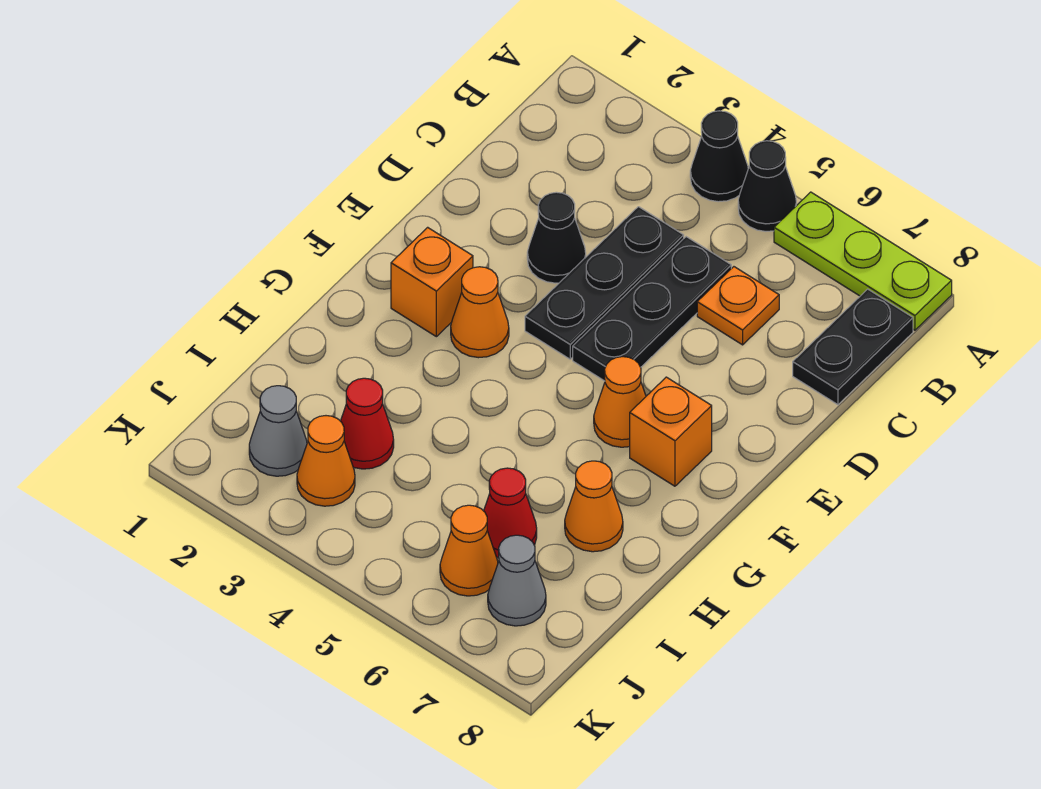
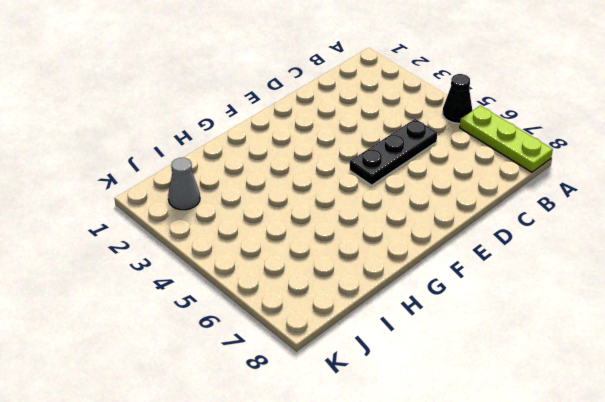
none -> black cone A4 level 1
none -> black plate B8:C8 level 1
none -> black plate C4:E4 level 1

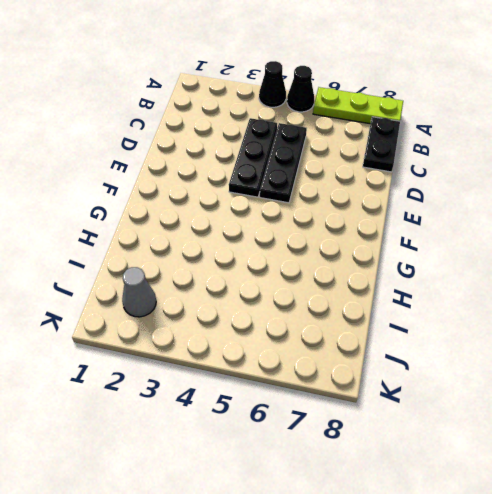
none -> orange plate C6 level 1
none -> black cone D3 level 1
none -> orange brick F2 level 1

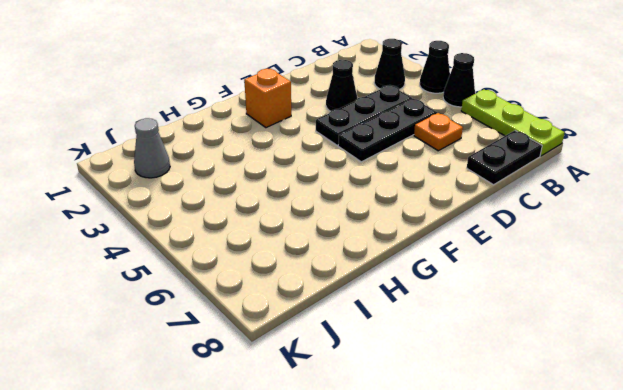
black cone B3 level 1 -> none
none -> orange cone F3 level 1
none -> orange cone F6 level 1
none -> orange brick F7 level 1

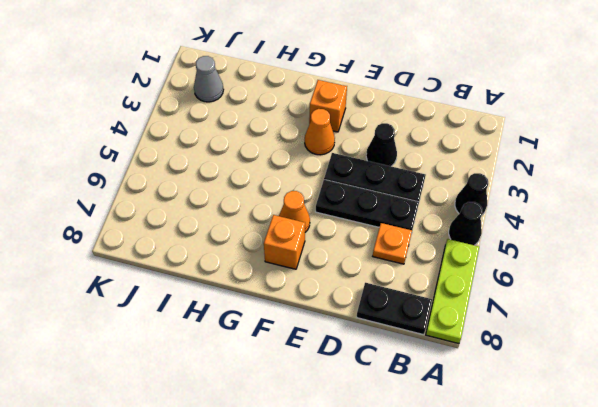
none -> orange cone H7 level 1
none -> red cone I3 level 1
none -> red cone I6 level 1

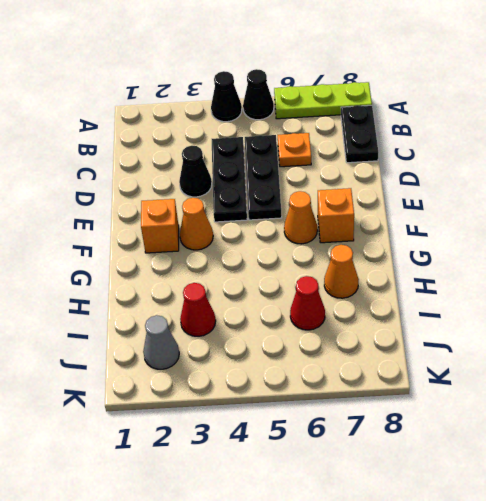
none -> orange cone J3 level 1
none -> orange cone J6 level 1
none -> grey cone J7 level 1

